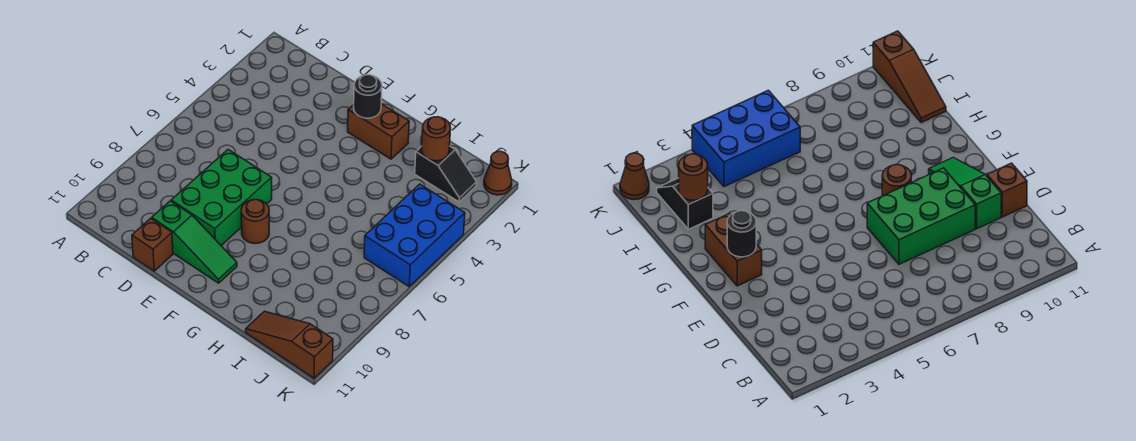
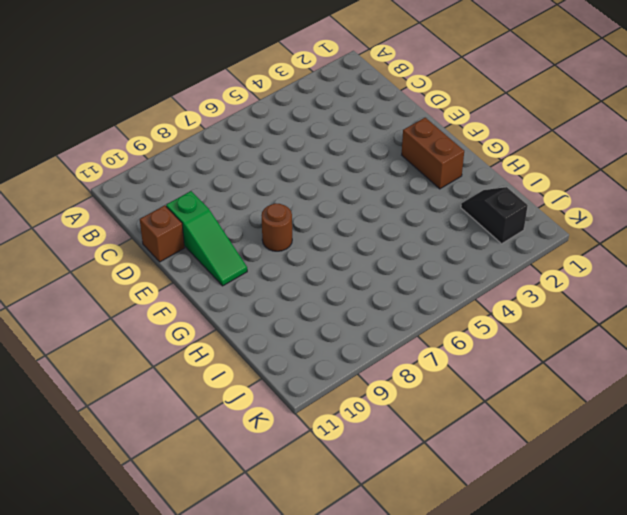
black slope I2:J2 level 1 top J -> black slope I2:J2 level 1 top I
none -> green brick D7:E9 level 1
none -> brown slope I11:K11 level 1 top K

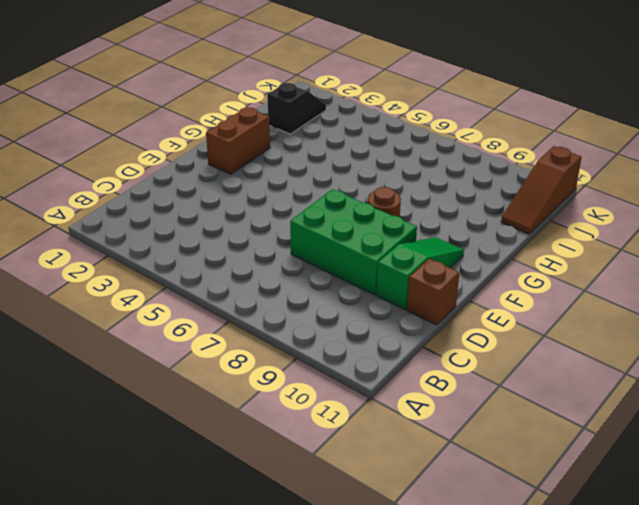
none -> blue brick J4:K6 level 1
none -> brown cone K1 level 1

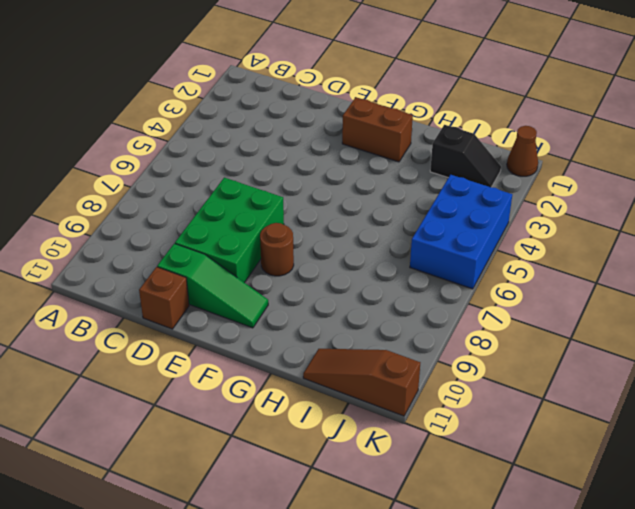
none -> black round brick F2 level 2
none -> brown round brick I2 level 2

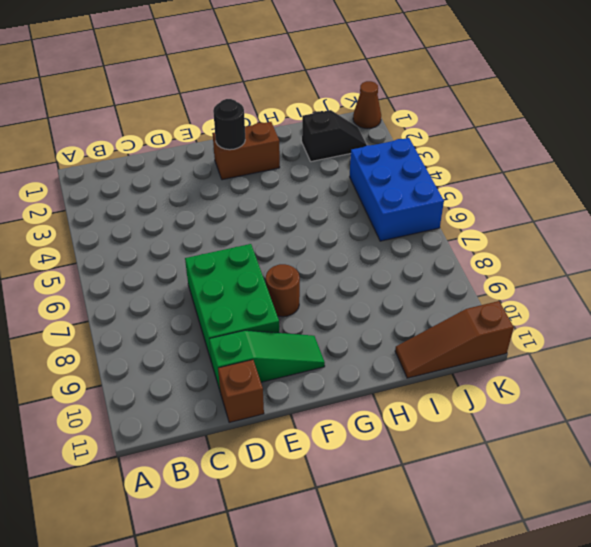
none -> brown round brick I2 level 2

